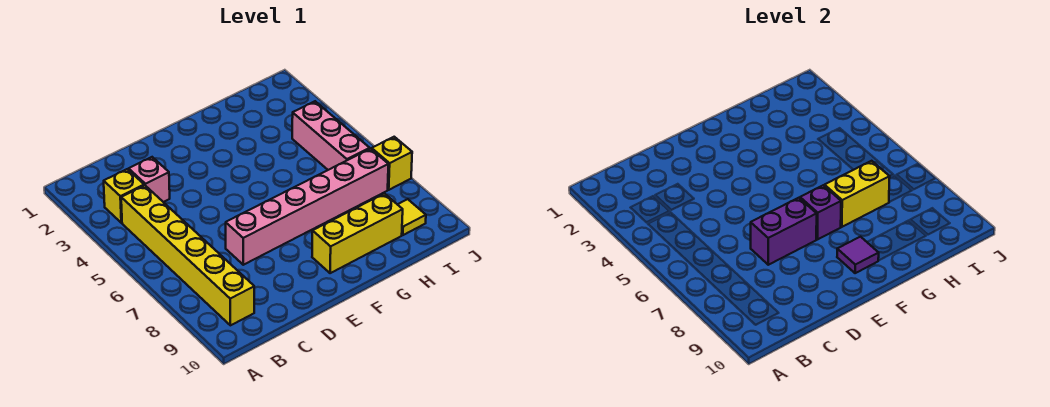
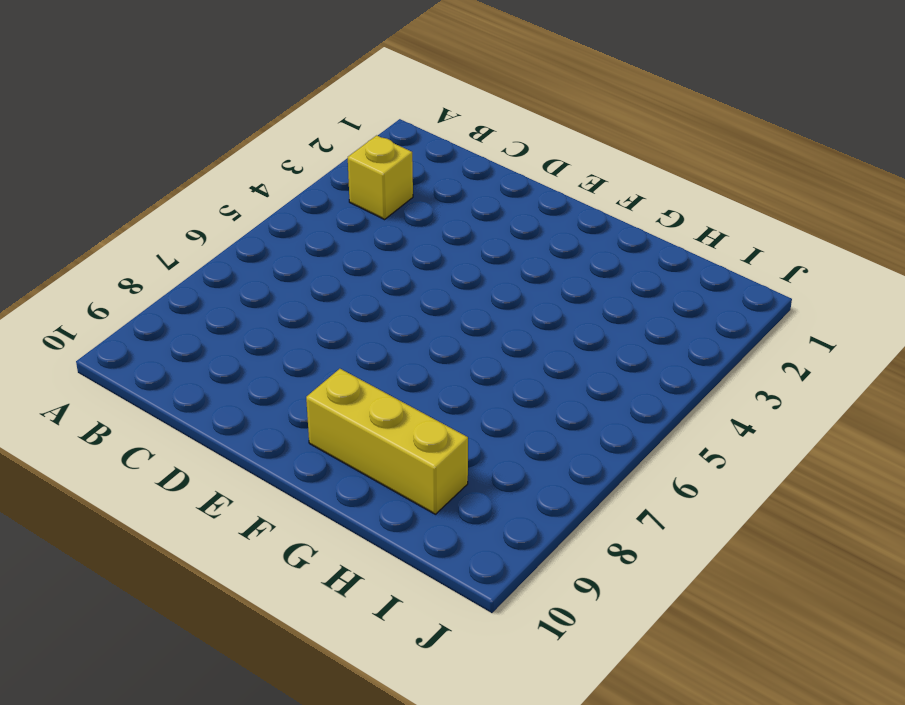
none -> yellow brick B4:B9 level 1
none -> pink brick C3 level 1
none -> pink brick D7:I7 level 1

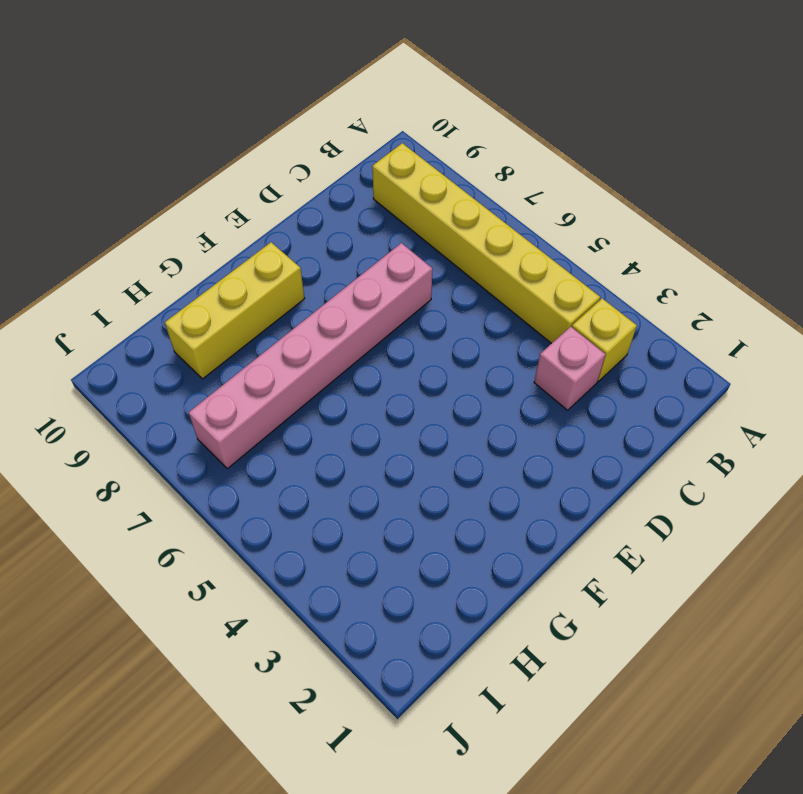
none -> pink brick I4:I6 level 1
none -> yellow tile I9 level 1
none -> yellow brick J7 level 1

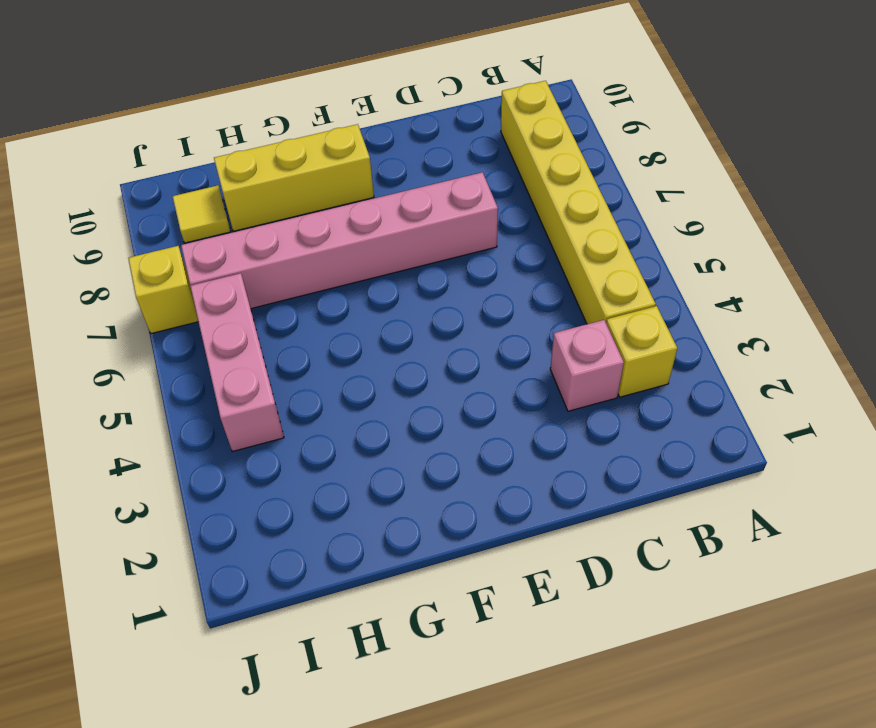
none -> purple brick D7:E7 level 2
none -> purple brick F7 level 2
none -> purple tile F9 level 2

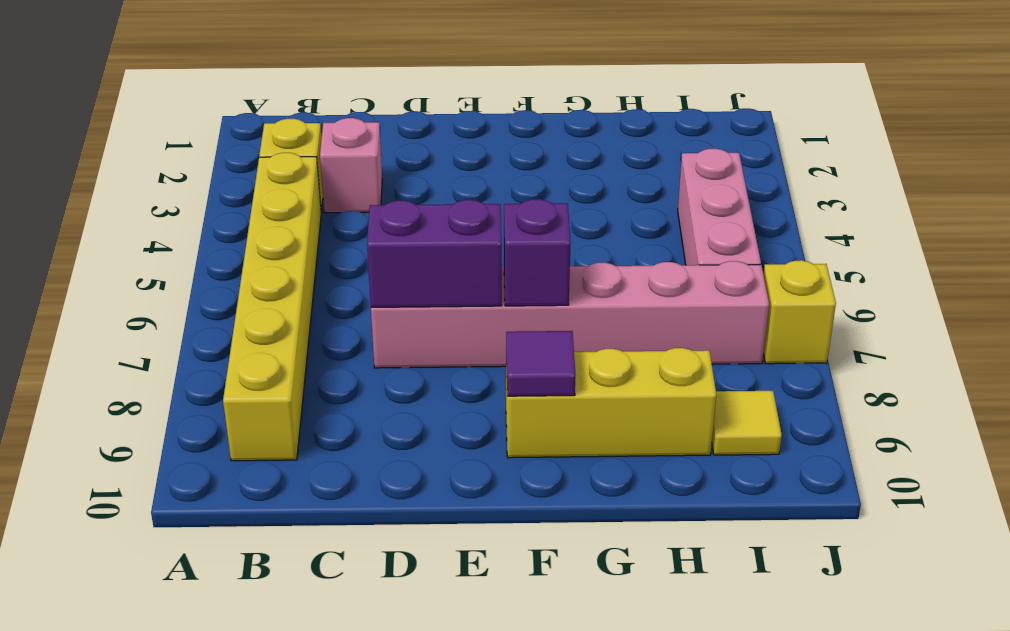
none -> yellow brick G7:H7 level 2

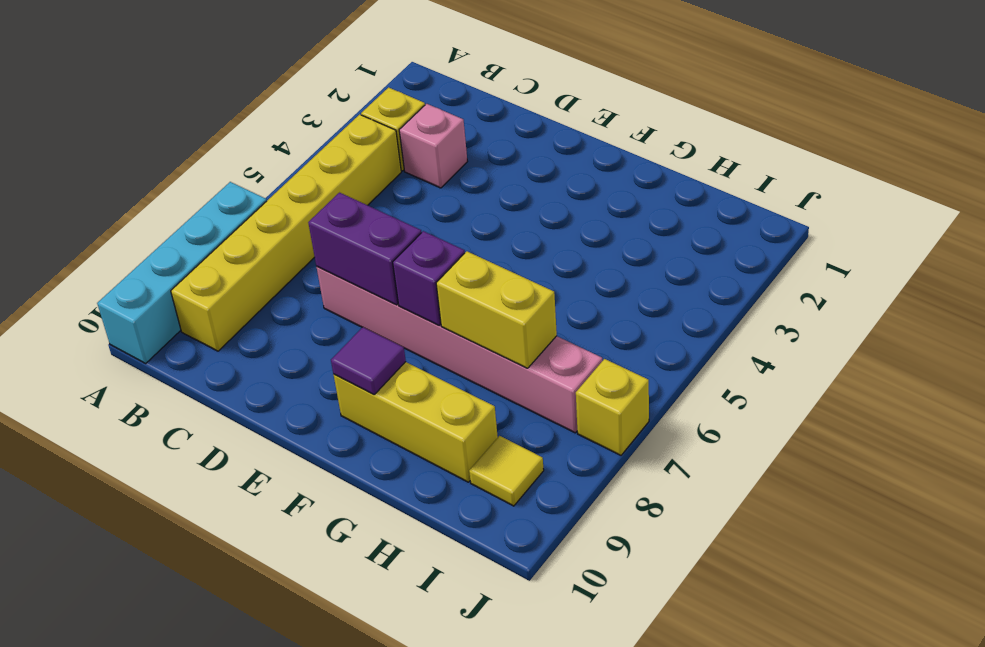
cyan brick A7:A10 level 1 -> none
none -> pink brick I4:I6 level 1

